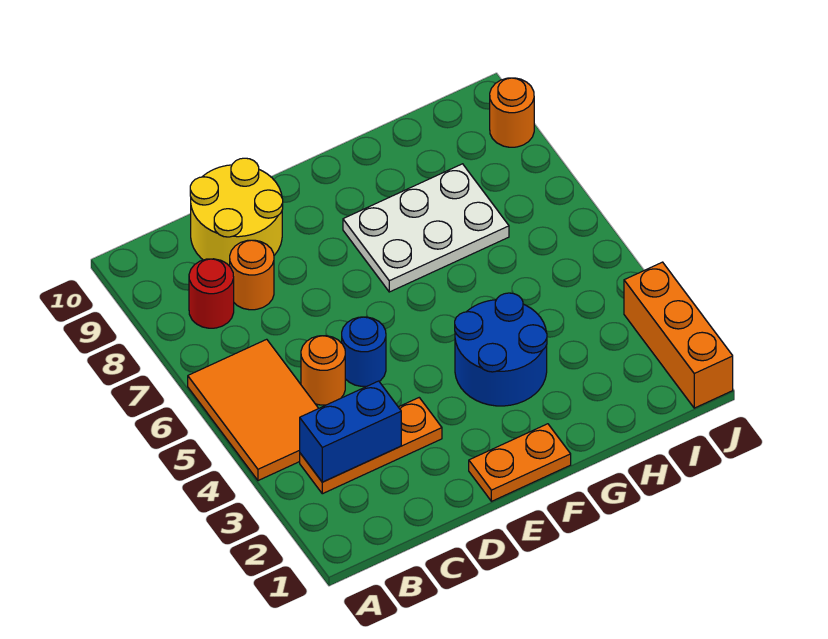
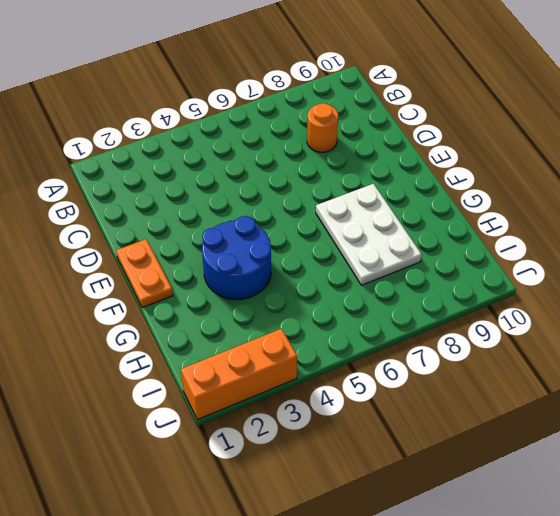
none -> orange tile A4:B6 level 1
none -> orange plate B3:D3 level 1
none -> red round brick B8 level 1

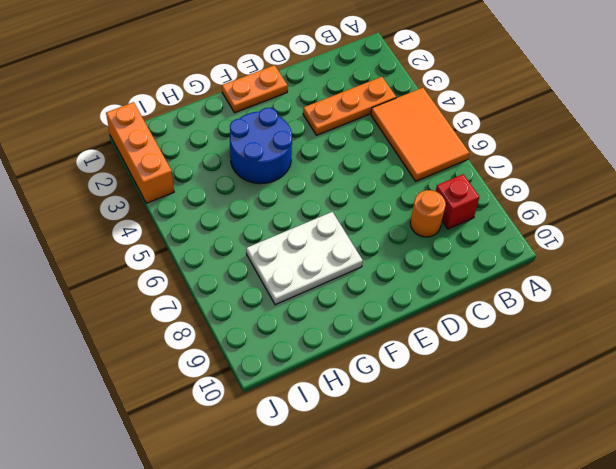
red brick B8 level 1 -> red round brick B8 level 1
none -> orange round brick C5 level 1
none -> yellow round brick C9:D10 level 1
none -> blue round brick D5 level 1

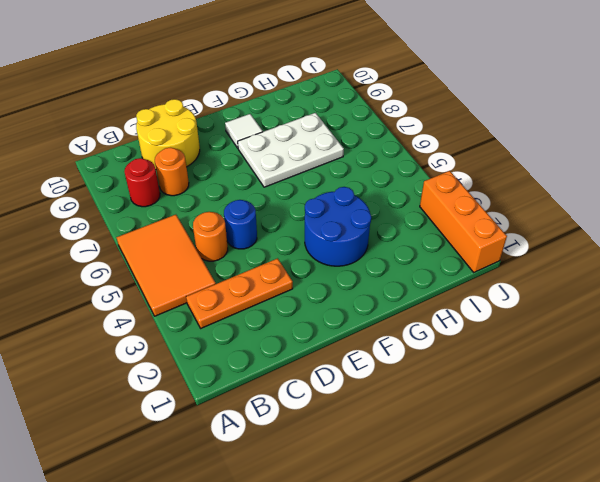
white tile F9 level 1 -> none
none -> orange plate E1:F1 level 1
none -> orange round brick J9 level 1
none -> blue brick B3:C3 level 2

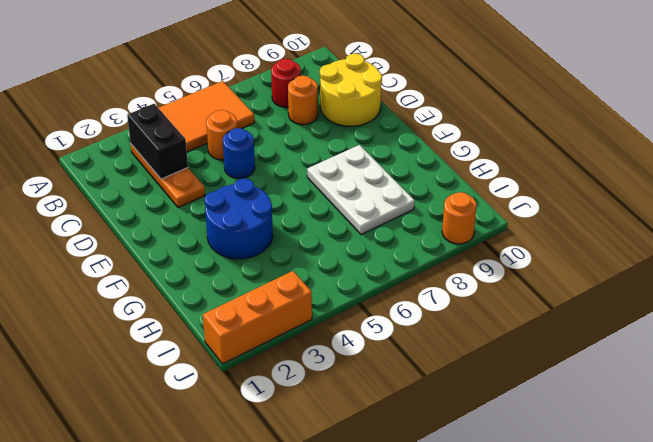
black brick B3:C3 level 2 -> blue brick B3:C3 level 2
none -> orange plate E1:F1 level 1

